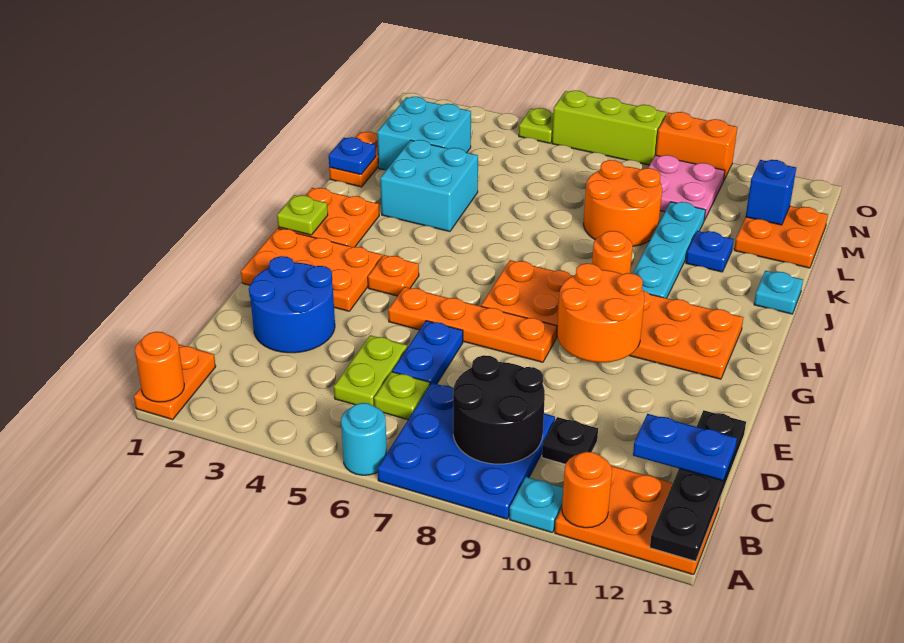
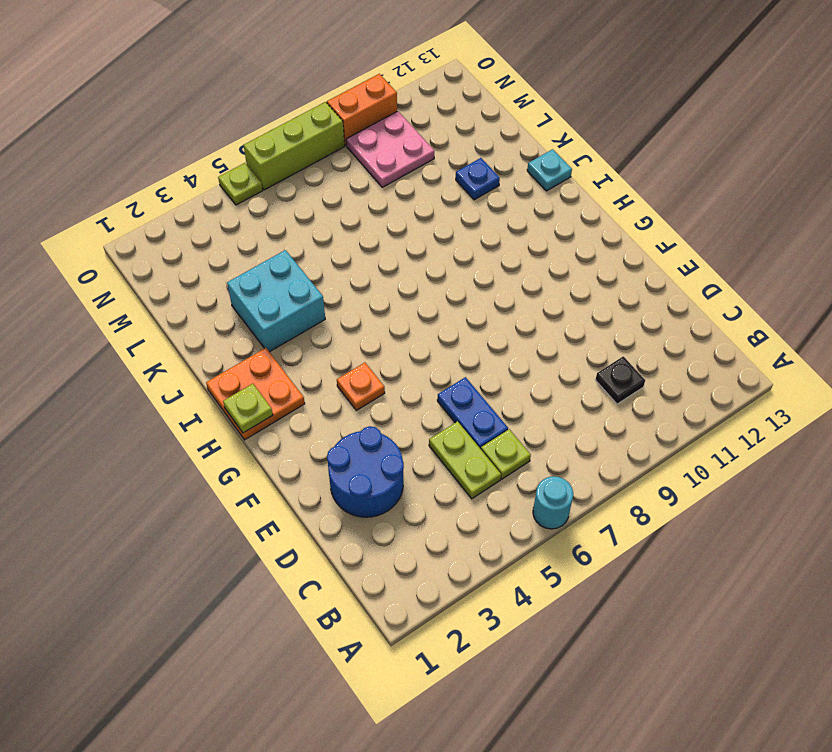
none -> orange plate A1:B1 level 1
none -> blue plate A7:C9 level 1
none -> cyan plate A10 level 1
none -> orange plate A11:B13 level 1

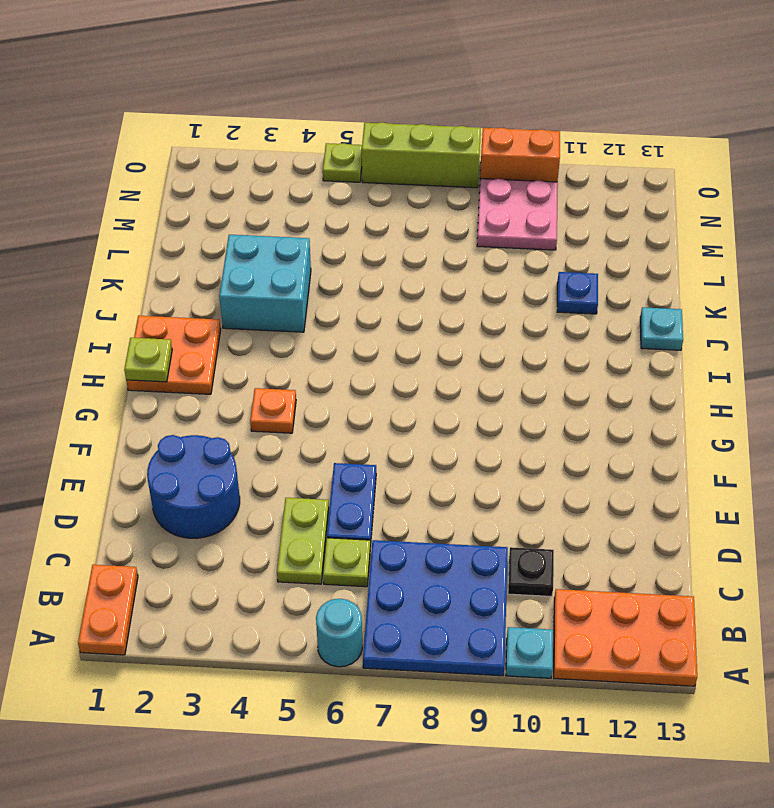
none -> orange plate F1:G3 level 1
none -> orange plate F5:F8 level 1
none -> orange plate G7:H12 level 1
none -> orange round brick I9 level 1

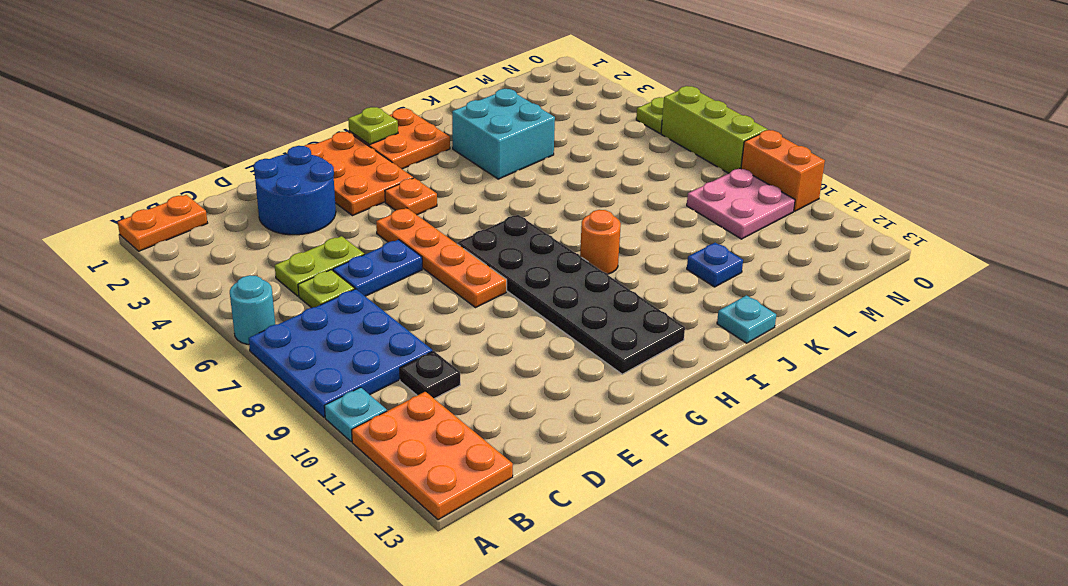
black plate G7:H12 level 1 -> orange plate G7:H12 level 1
none -> cyan plate I10:L10 level 1
none -> orange plate K1:L1 level 1
none -> orange round brick K8:L9 level 1
none -> cyan brick L2:M3 level 1

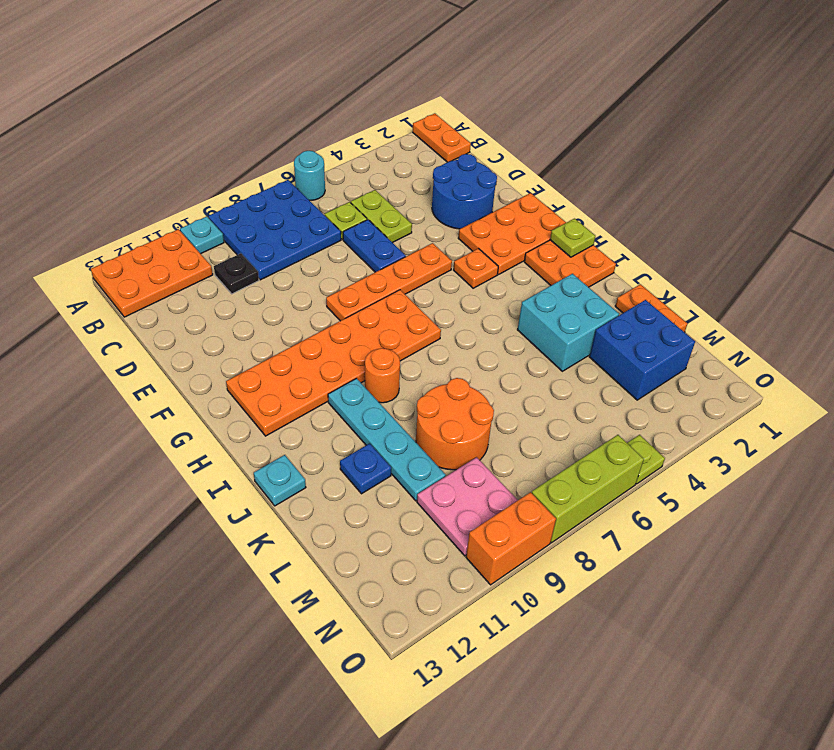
blue brick L2:M3 level 1 -> cyan brick L2:M3 level 1
none -> orange plate L12:M13 level 1
none -> orange round brick A1 level 2
none -> orange round brick A11 level 2
none -> black plate A13:D13 level 2

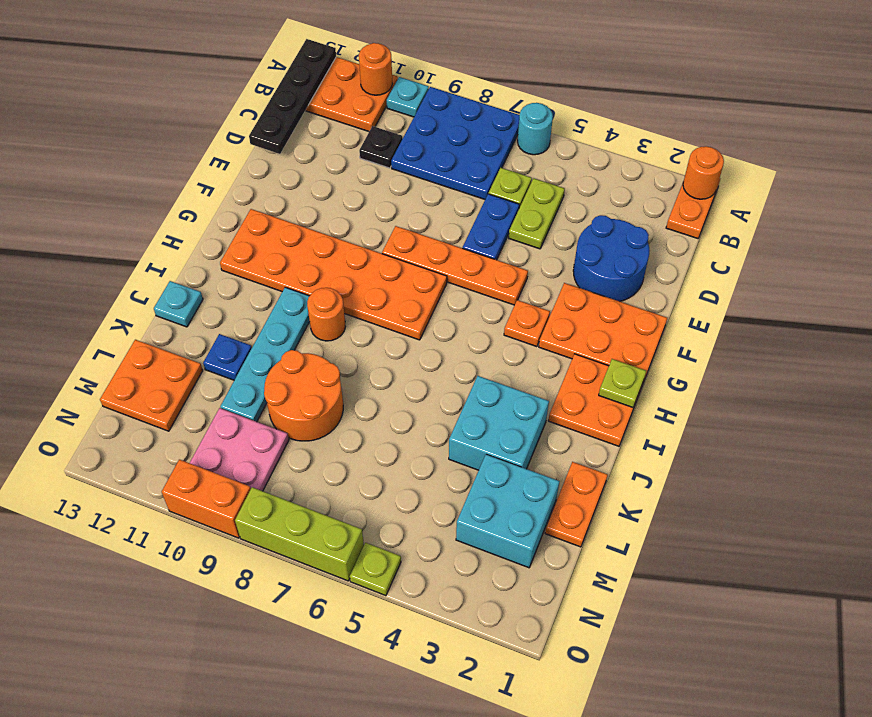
none -> black round brick B8:C9 level 2
none -> orange round brick F9:G10 level 2
none -> blue plate K1 level 2
none -> blue brick M12 level 2

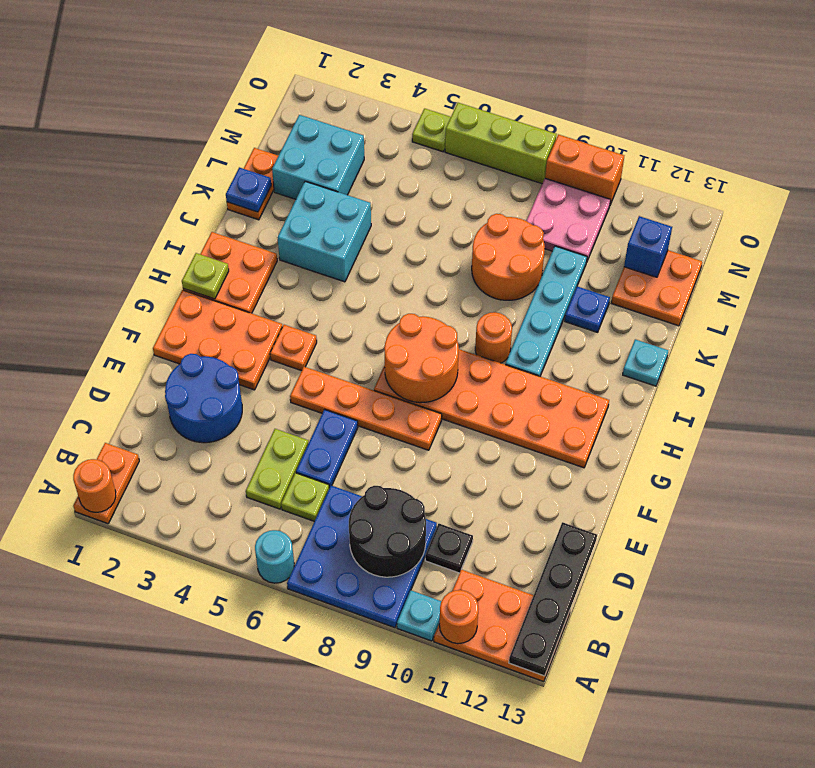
orange round brick G7:H8 level 2 -> orange round brick F9:G10 level 2
none -> blue plate C12:C13 level 3

